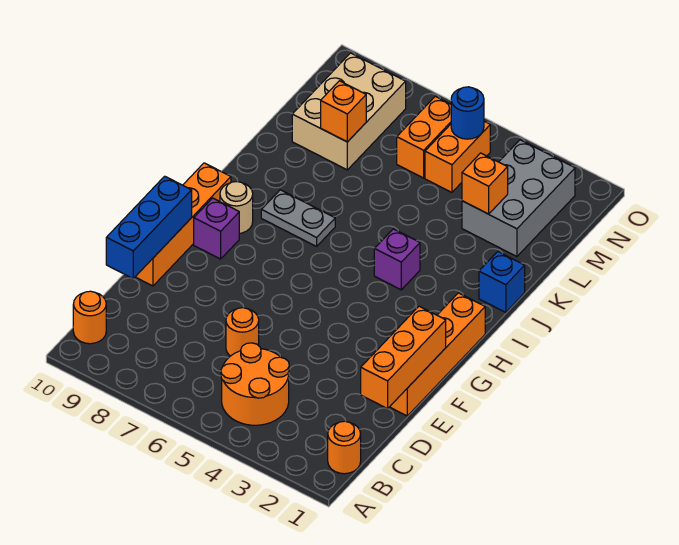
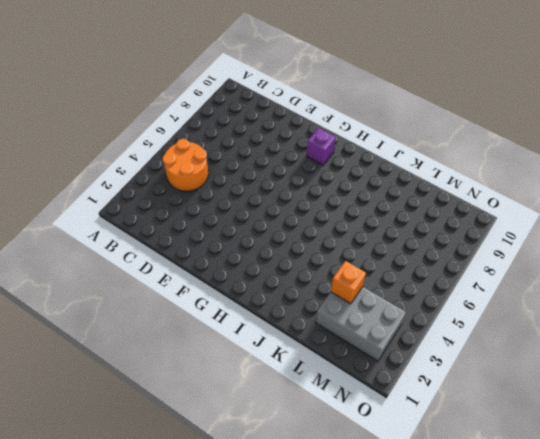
none -> orange round brick B1 level 1
none -> orange round brick B10 level 1
none -> orange round brick D6 level 1

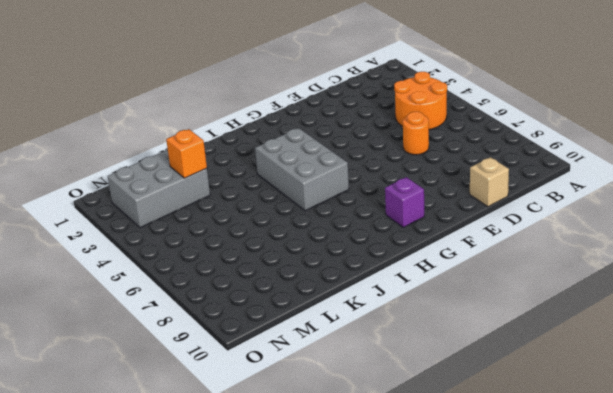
tan brick D10 level 1 -> none
grey brick H4:I6 level 1 -> purple brick I4 level 1
none -> orange round brick B1 level 1
none -> orange round brick B10 level 1
none -> orange brick E1:H1 level 1

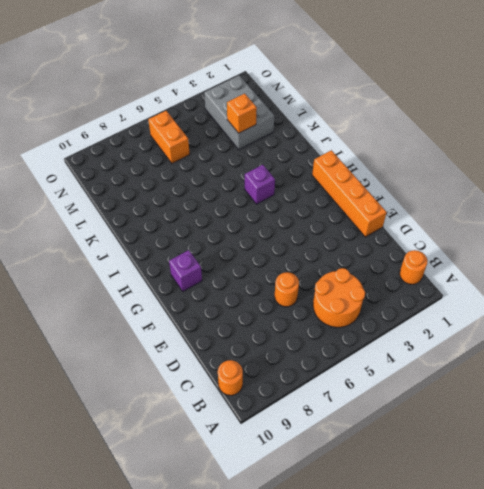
none -> orange brick E10:H10 level 1
none -> tan round brick H9 level 1
none -> grey plate I7:I8 level 1

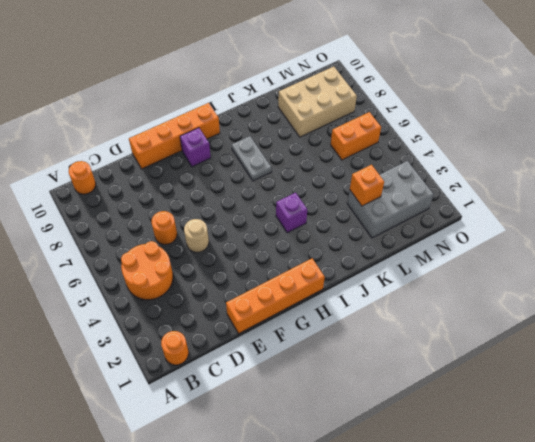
tan round brick E5 level 1 -> tan round brick H9 level 1
none -> blue brick J1 level 1
none -> orange brick M5:N5 level 1
none -> orange brick D1:F1 level 2

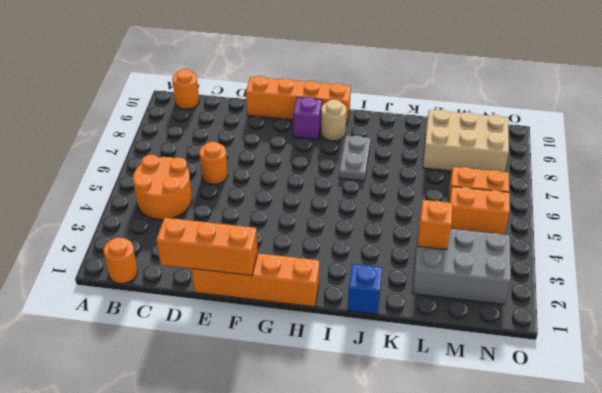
none -> purple brick I4 level 1
none -> blue brick D10:F10 level 2
none -> orange brick L8 level 2

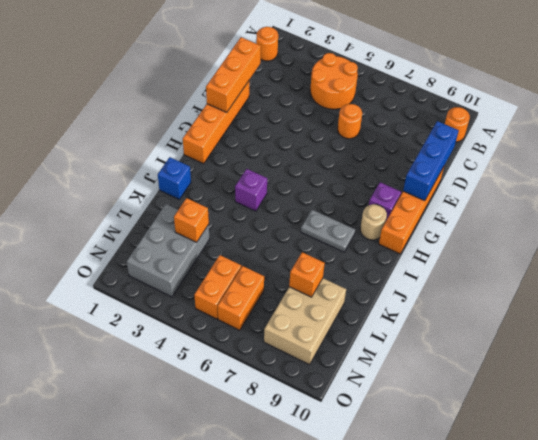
none -> blue round brick N5 level 2

